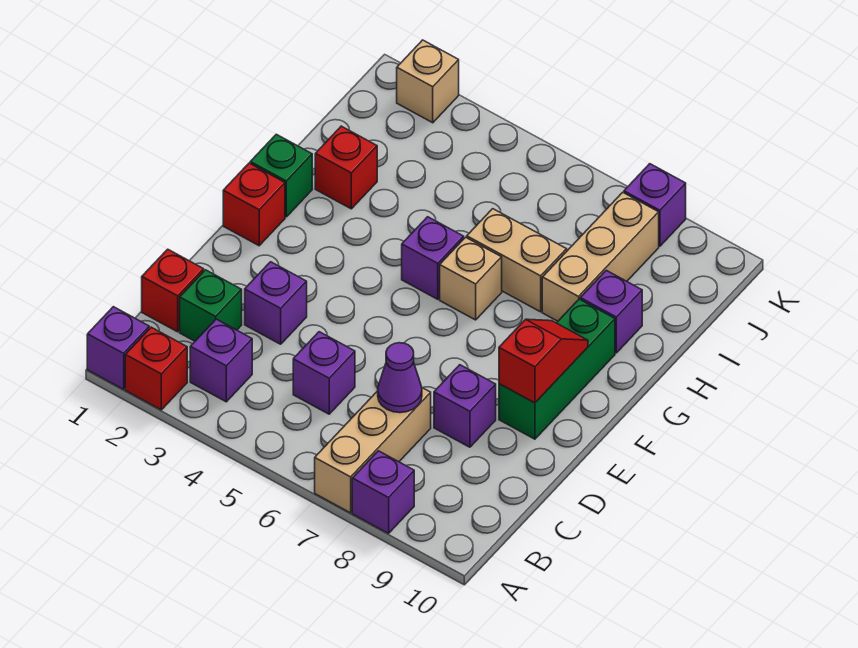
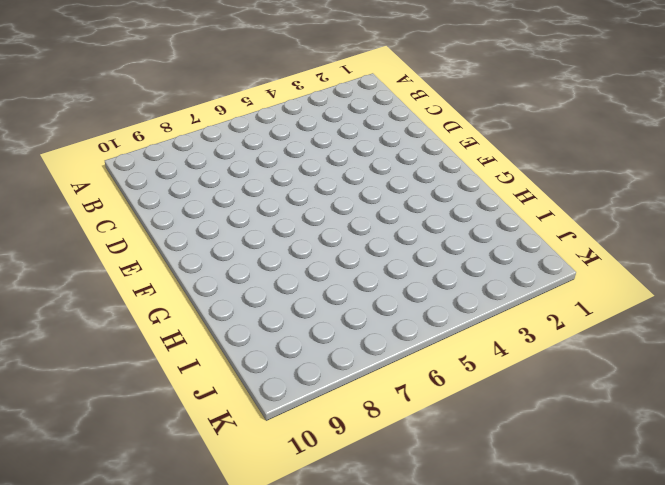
none -> purple brick A1 level 1
none -> red brick A2 level 1
none -> tan brick A7:C7 level 1

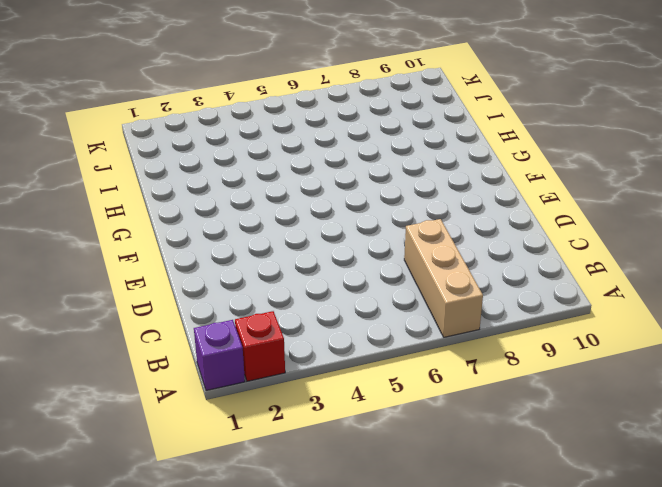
none -> purple brick A8 level 1
none -> purple brick B3 level 1
none -> red brick C1 level 1

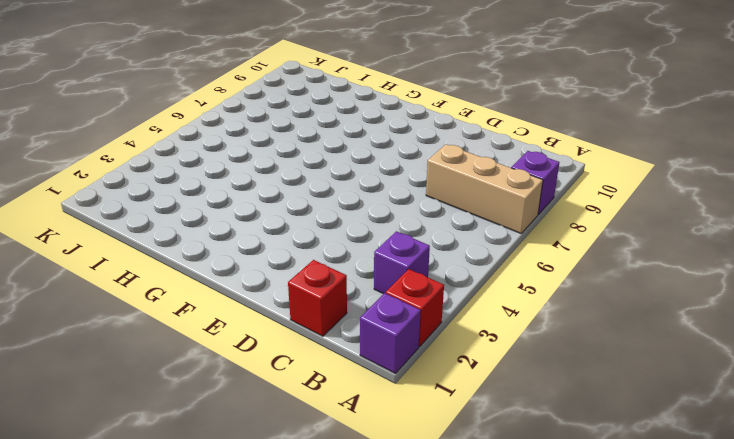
none -> green brick C2 level 1
none -> purple brick C5 level 1
none -> purple brick D3 level 1

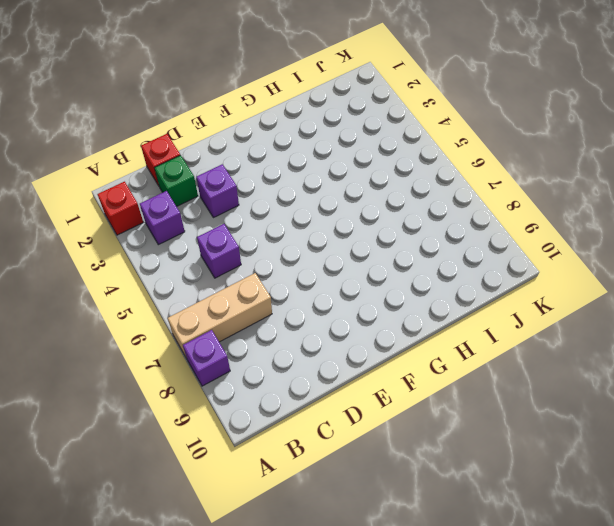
none -> purple brick A1 level 1
none -> purple brick D8 level 1
none -> green brick E9:G9 level 1

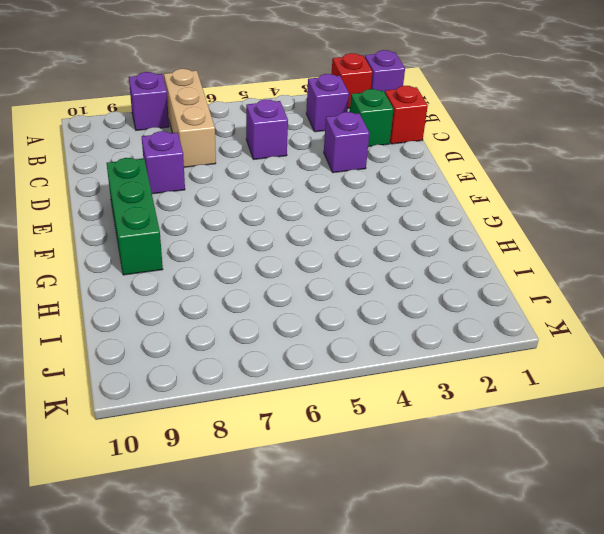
none -> red brick F1 level 1
none -> green brick G1 level 1
none -> purple brick G5 level 1

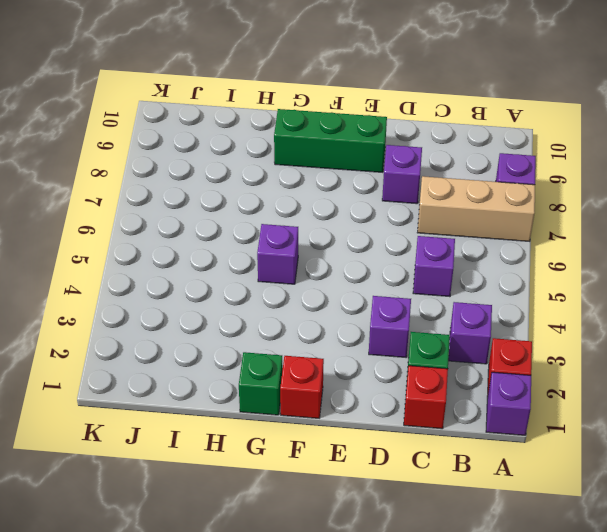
none -> tan brick G6 level 1
none -> red brick H2 level 1
none -> tan brick H6:H7 level 1

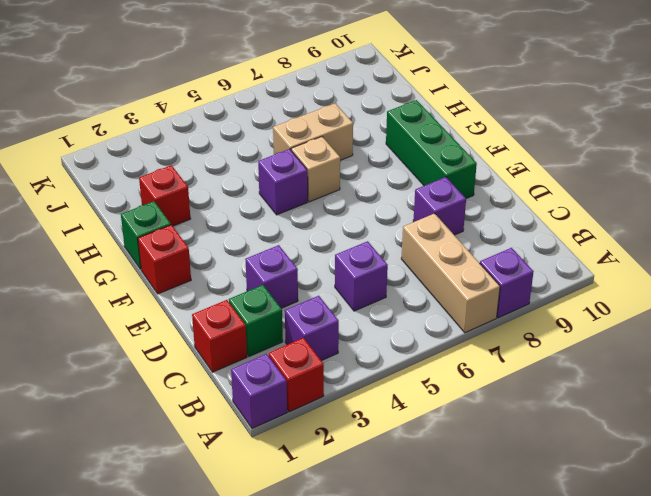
none -> tan brick H8:J8 level 1
none -> purple brick H9 level 1
none -> tan brick K2 level 1

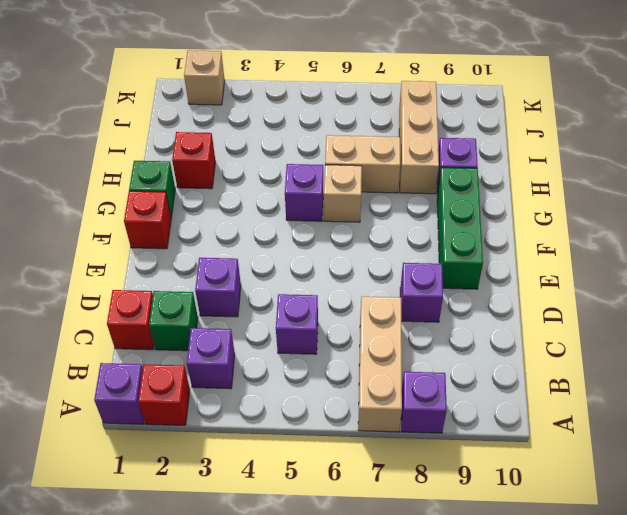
none -> purple brick K8 level 1
none -> purple cone C7 level 2
none -> red slope E9:F9 level 2 top E

